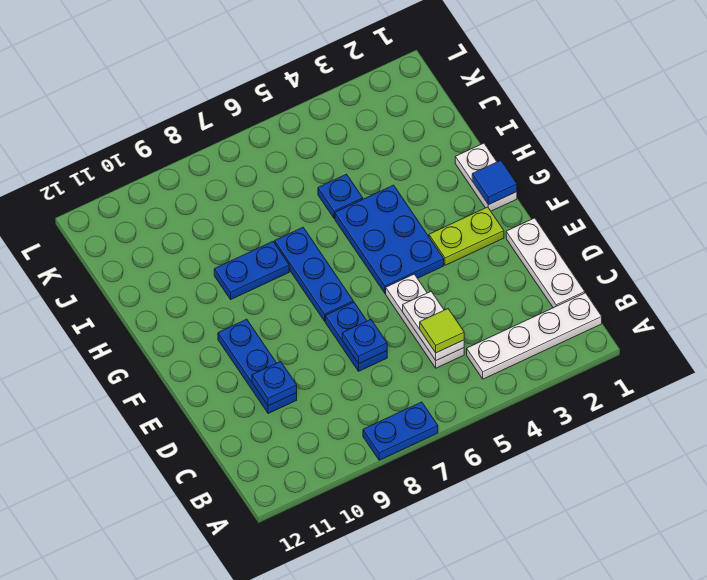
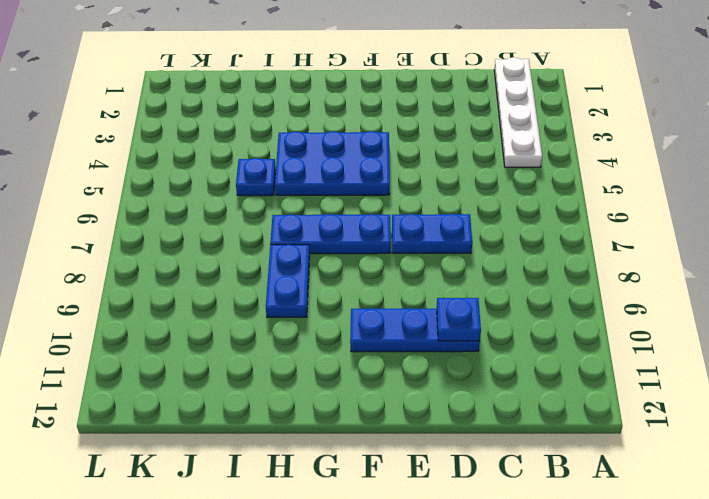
none -> blue plate A7:A8 level 1
none -> white plate C1:E1 level 1
none -> white plate C5:E5 level 1

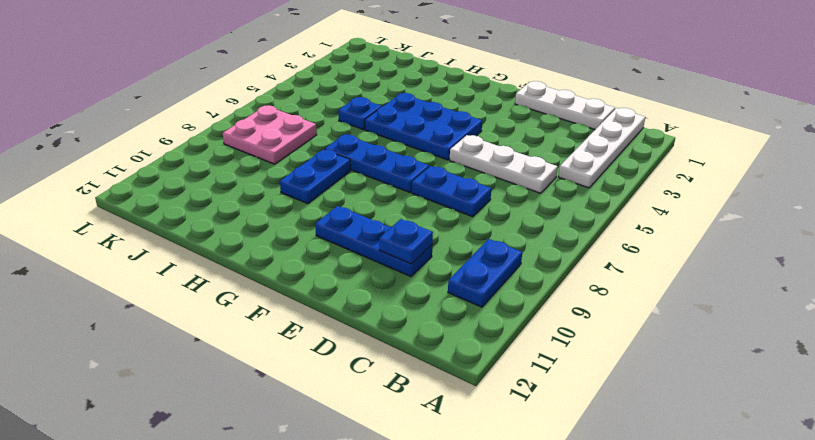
blue plate B9:B10 level 1 -> blue plate A7:A8 level 1
pink plate J7:K8 level 1 -> none
none -> lime plate F2:F3 level 1
none -> white plate G1:H1 level 1
none -> white plate C5:D5 level 2

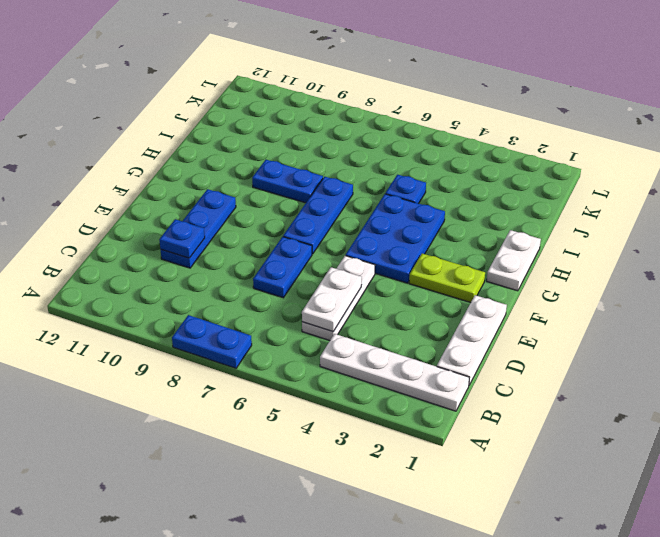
none -> blue plate D7 level 2
none -> blue tile G1 level 2
none -> lime tile C5 level 3

